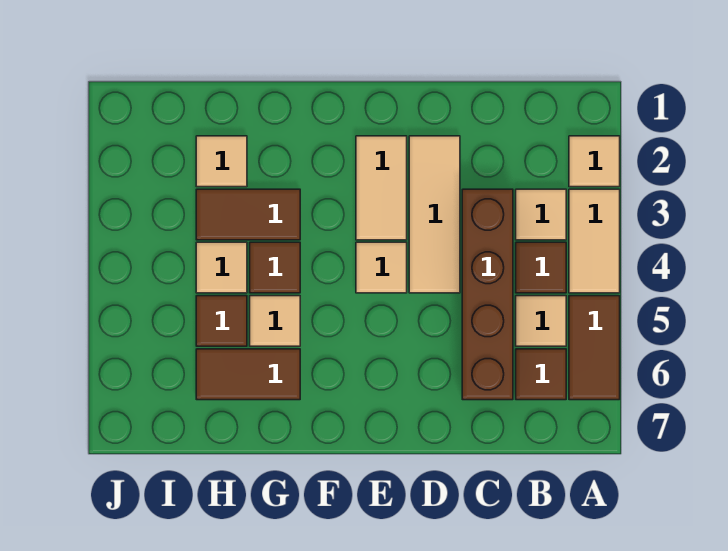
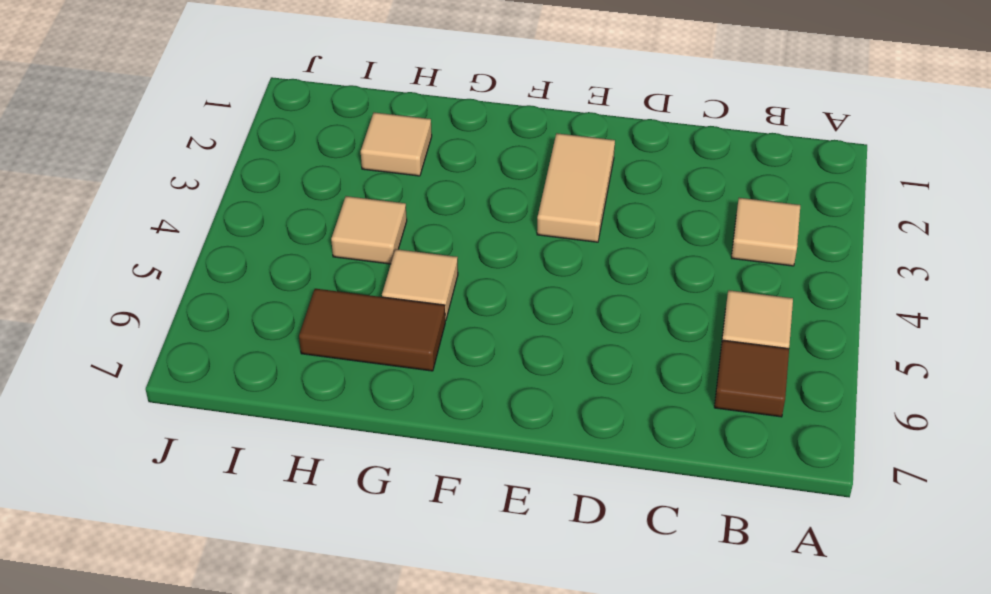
none -> tan tile A2 level 1
none -> tan tile A3:A4 level 1
none -> brown tile A5:A6 level 1

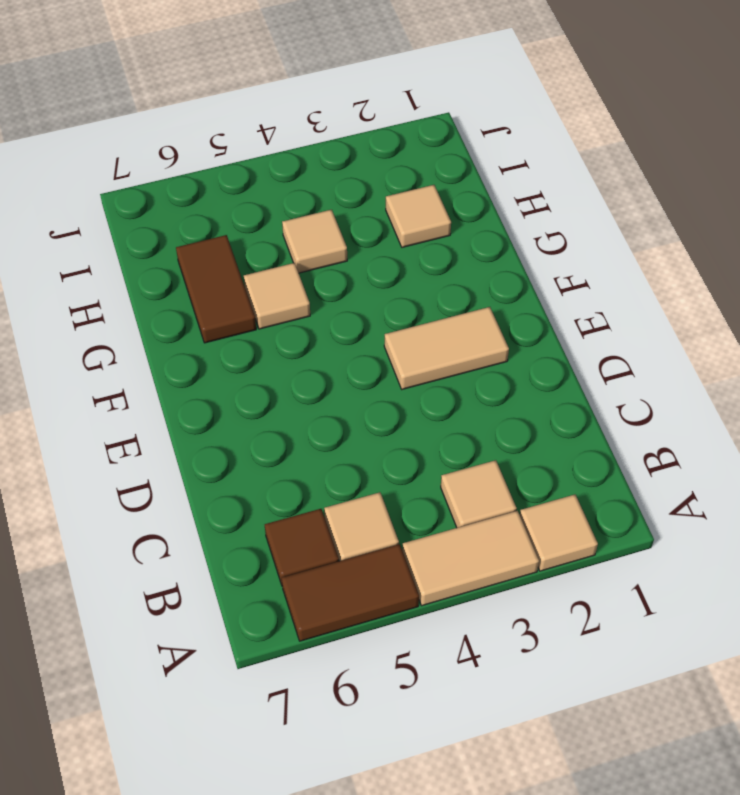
none -> brown tile B4 level 1
none -> brown brick C3:C6 level 1
none -> tan tile D2:D4 level 1

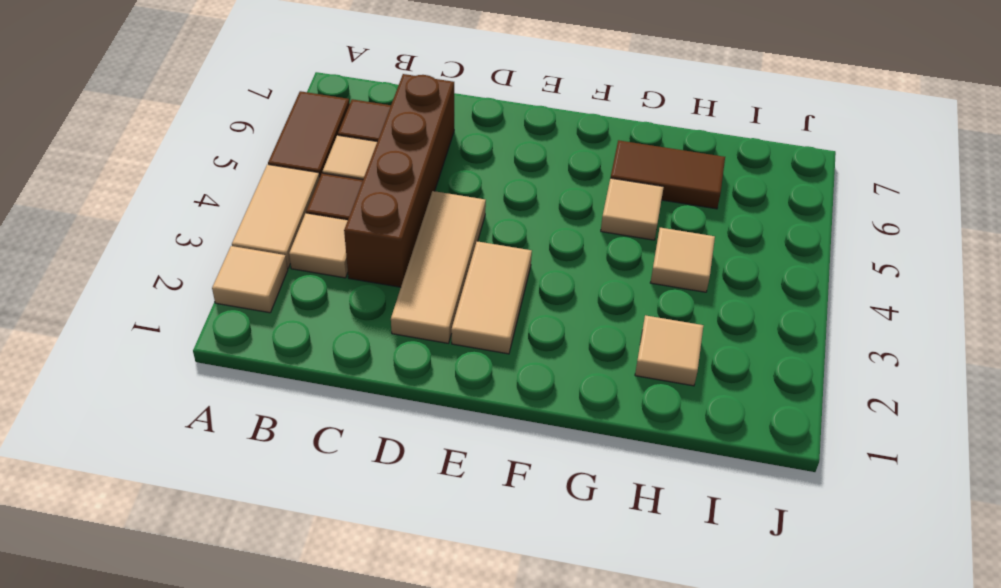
none -> tan tile E4 level 1
none -> brown tile G3:H3 level 1
none -> brown tile G4 level 1

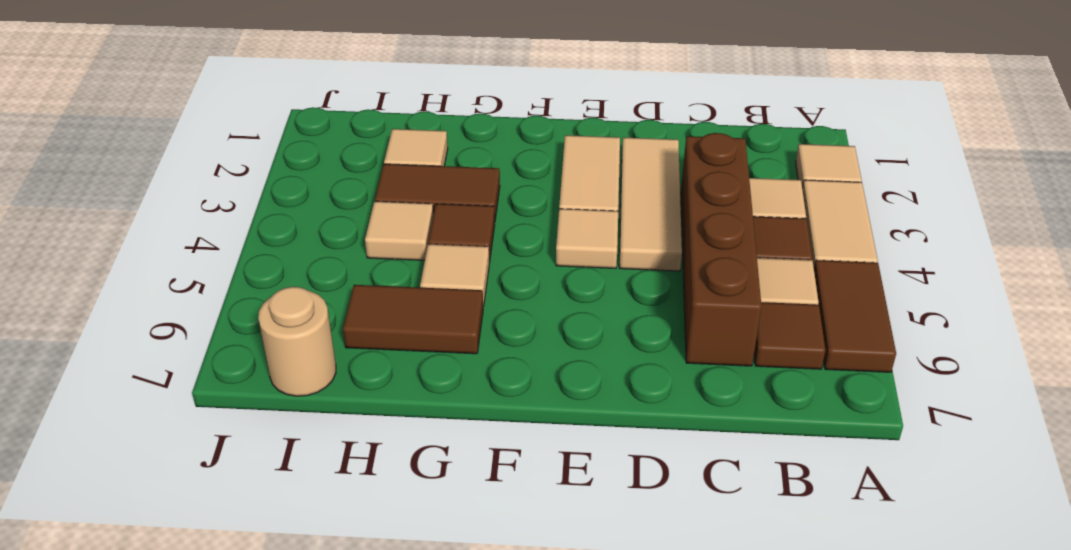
tan round brick I7 level 1 -> none
none -> brown tile H5 level 1

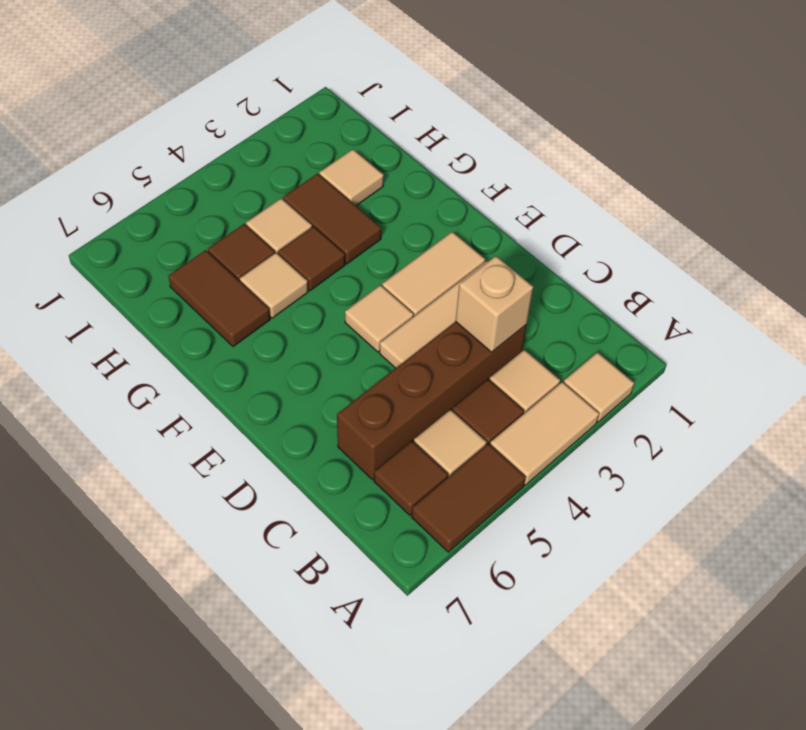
tan brick C3 level 2 -> none

